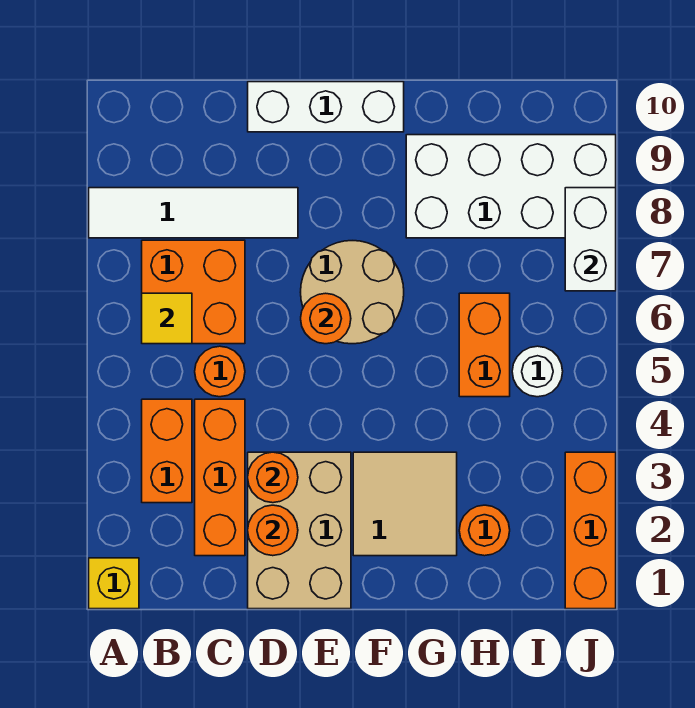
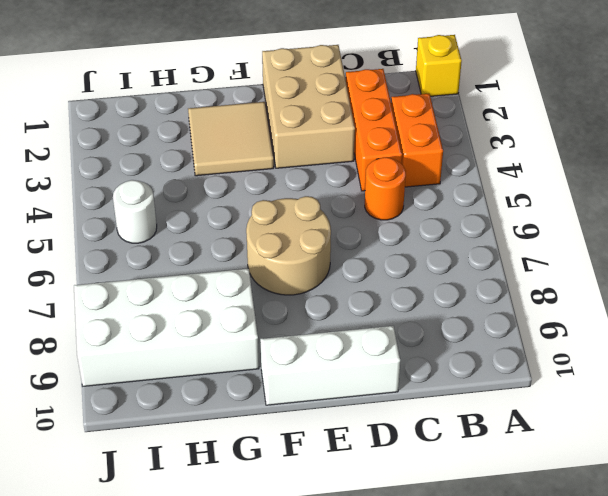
none -> white tile A8:D8 level 1
none -> orange brick B6:C7 level 1
none -> orange round brick H2 level 1

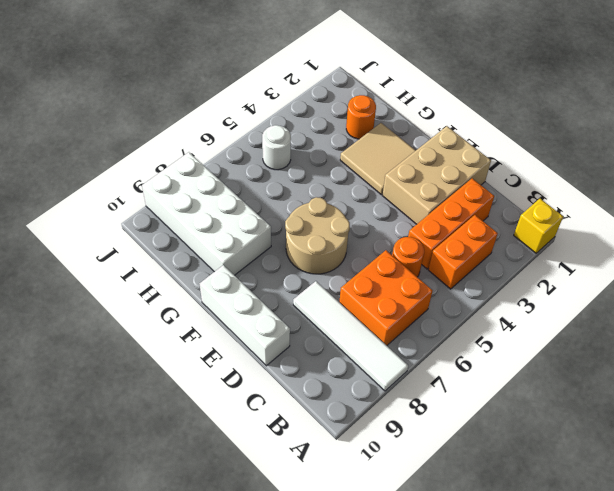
none -> orange brick H5:H6 level 1
none -> orange brick J1:J3 level 1
none -> yellow tile B6 level 2

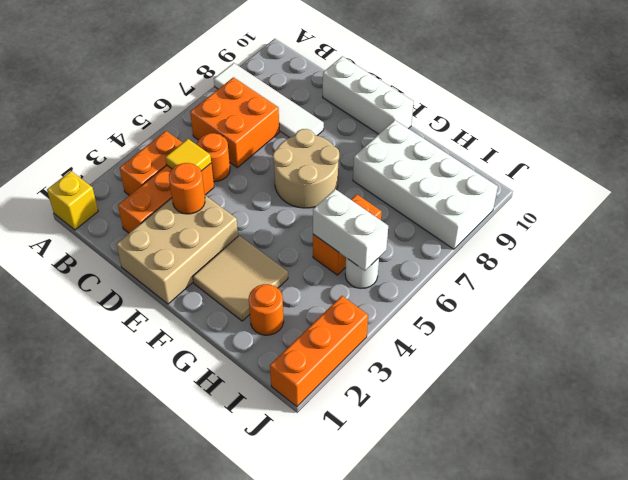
yellow tile C4 level 2 -> yellow tile B6 level 2
white brick H5:I5 level 2 -> white brick J7:J8 level 2
none -> orange round brick D2 level 2
none -> orange round brick E6 level 2

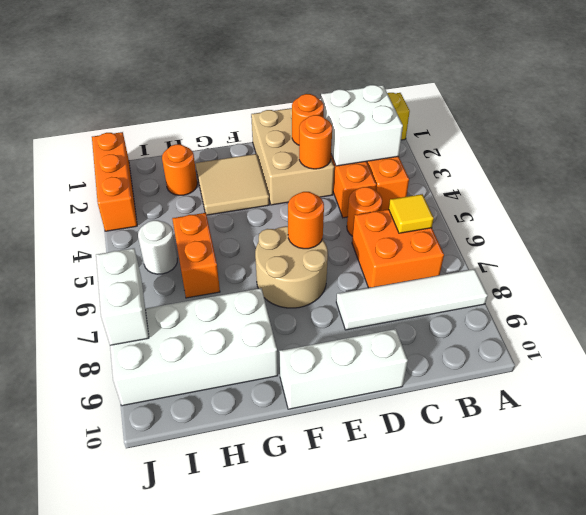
white brick B2:C3 level 2 -> none

